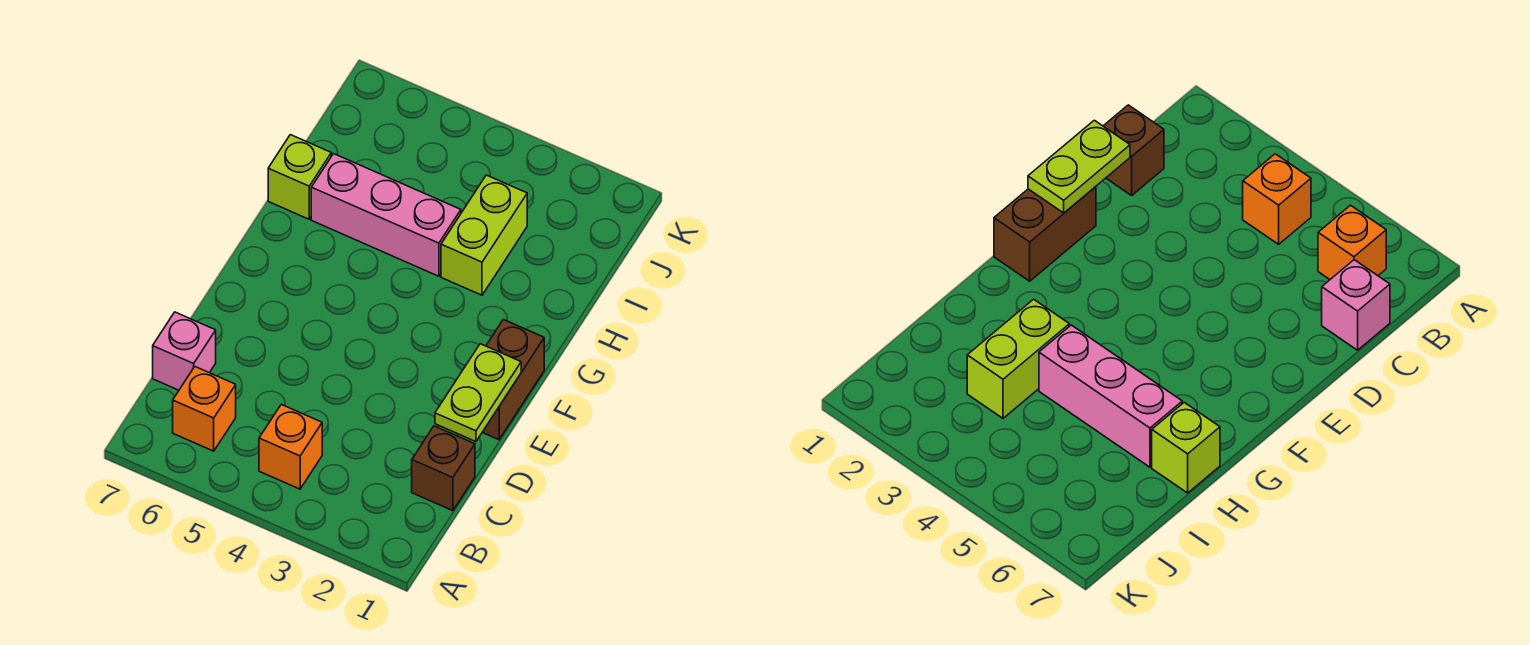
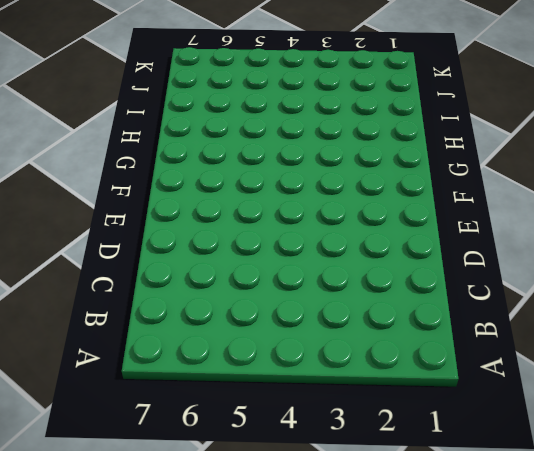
none -> orange brick B4 level 1
none -> orange brick B6 level 1

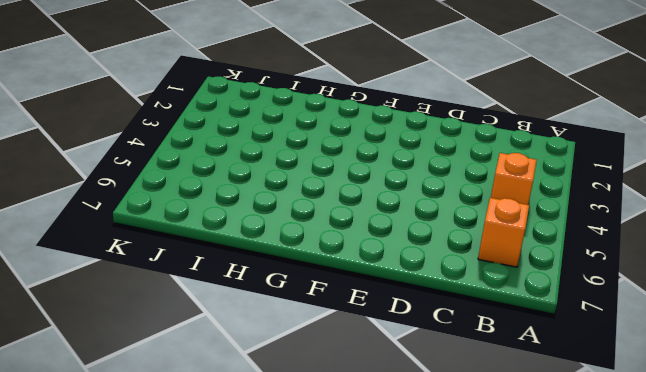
none -> brown brick C1 level 1
none -> pink brick C7 level 1

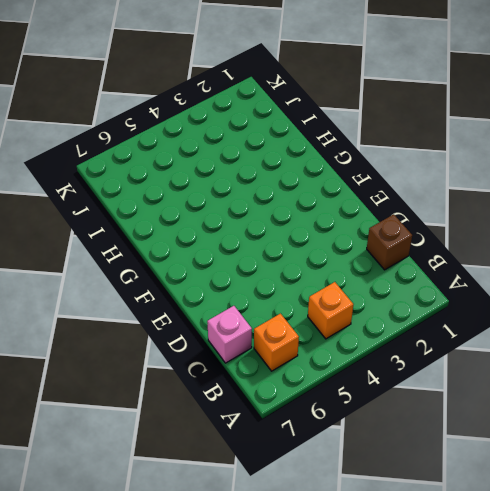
none -> brown brick E1:F1 level 1
none -> lime brick H3:I3 level 1

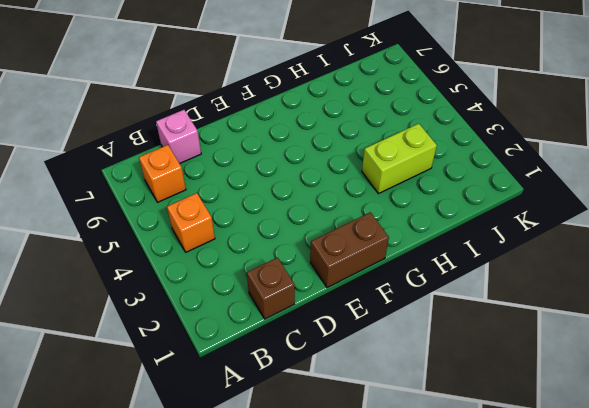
none -> pink brick H4:H6 level 1
none -> lime brick H7 level 1

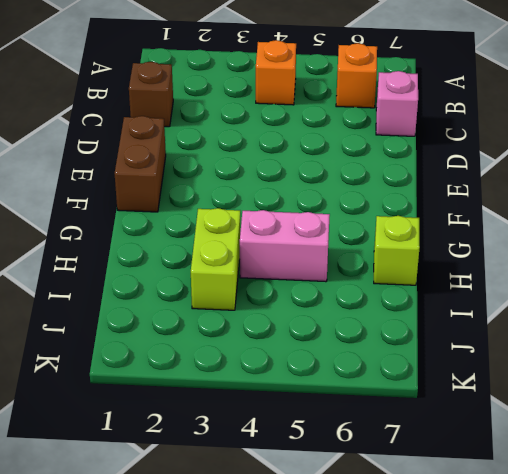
pink brick H4:H5 level 1 -> pink brick H4:H6 level 1
none -> lime plate D1:E1 level 2

